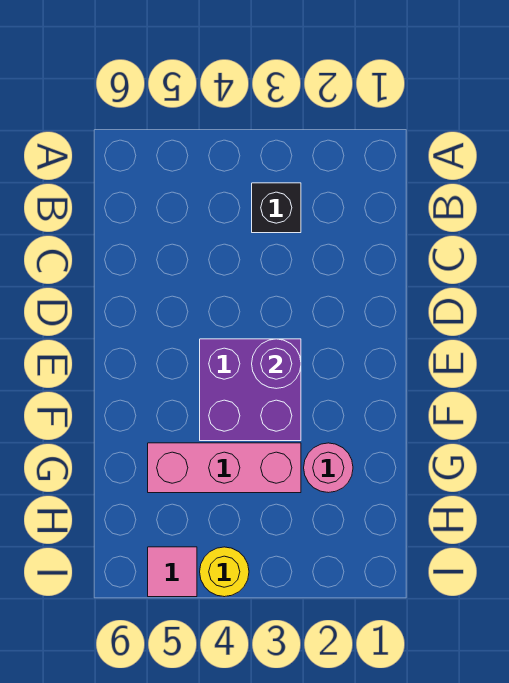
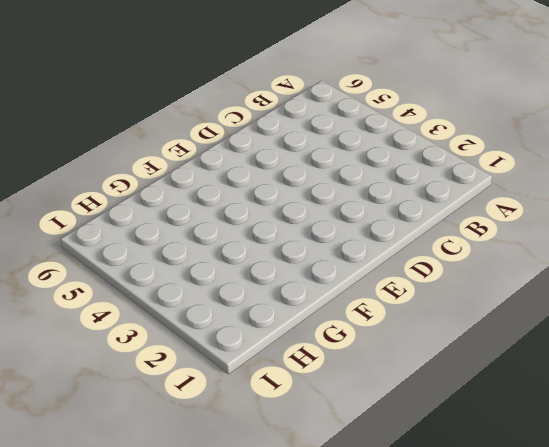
none -> black brick B3 level 1
none -> purple brick E3:F4 level 1

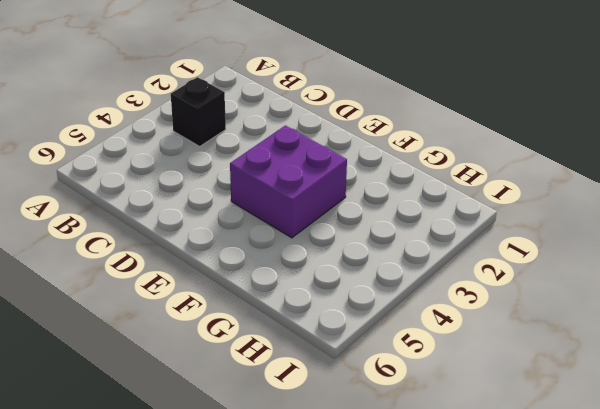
none -> pink round brick G2 level 1
none -> pink brick G3:G5 level 1

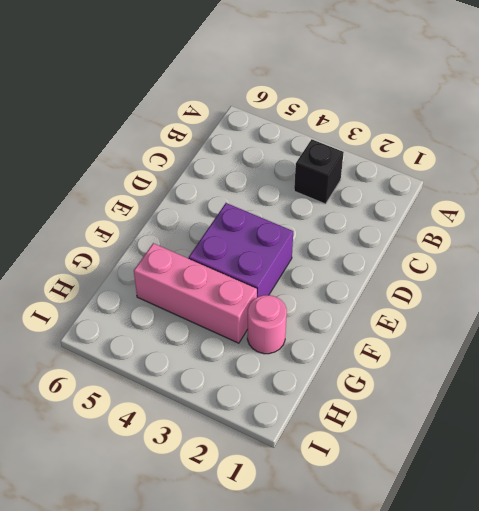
none -> yellow round brick I4 level 1
none -> pink tile I5 level 1

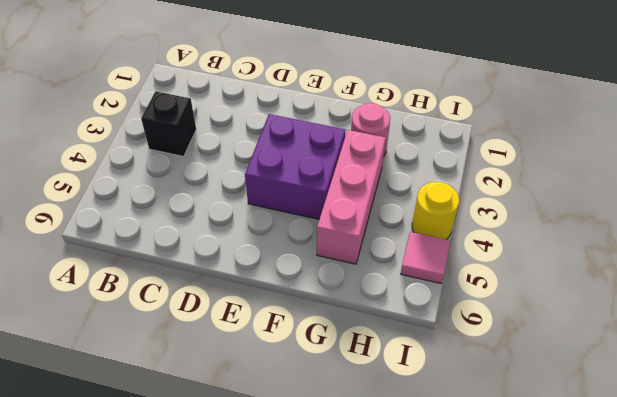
none -> purple round brick E3 level 2

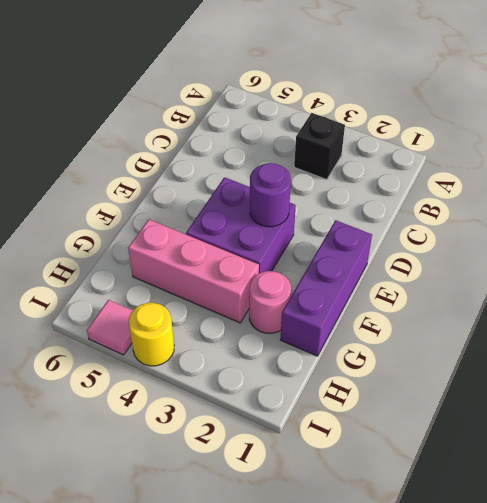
purple brick E1:G1 level 1 -> none

